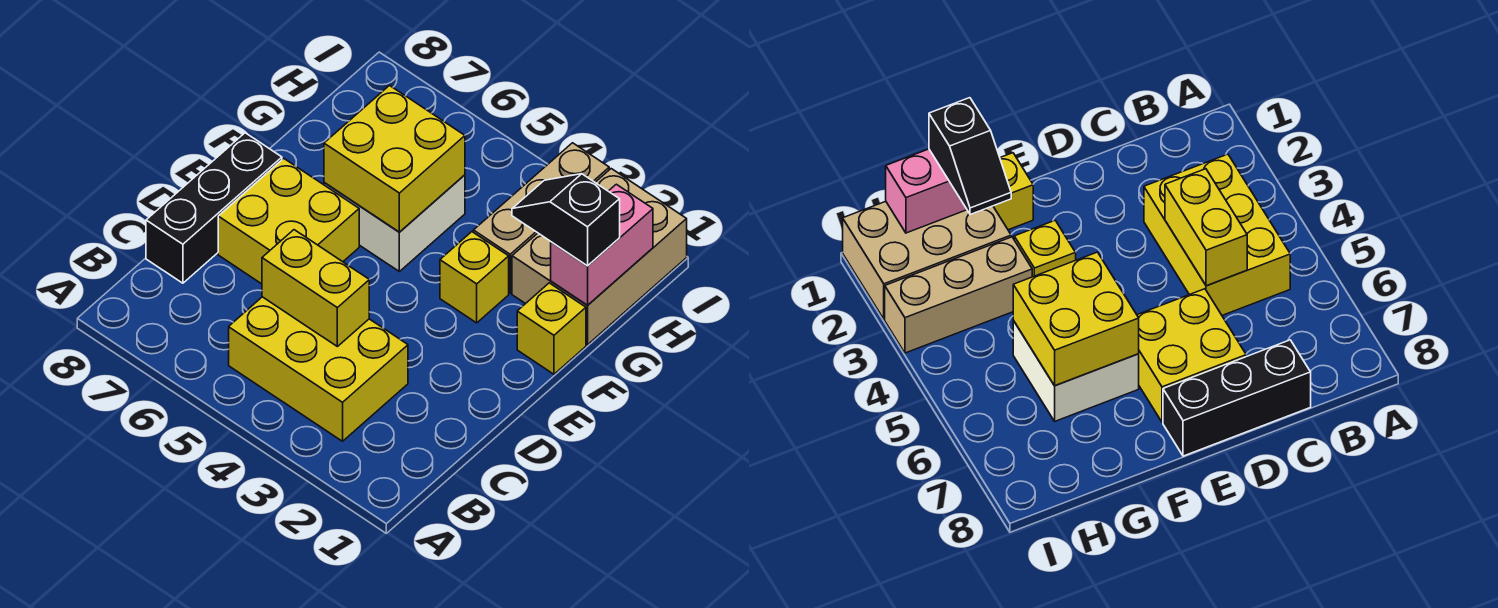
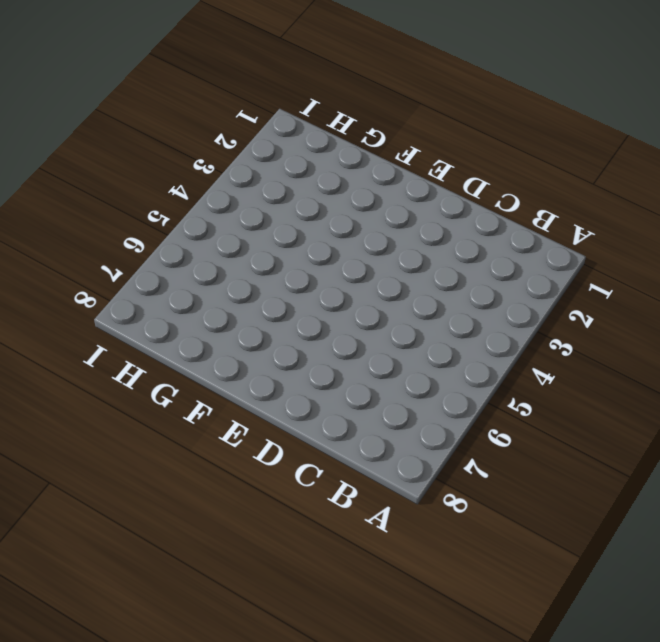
none -> yellow brick B3:C5 level 1
none -> black brick C8:E8 level 1
none -> yellow brick D6:E7 level 1

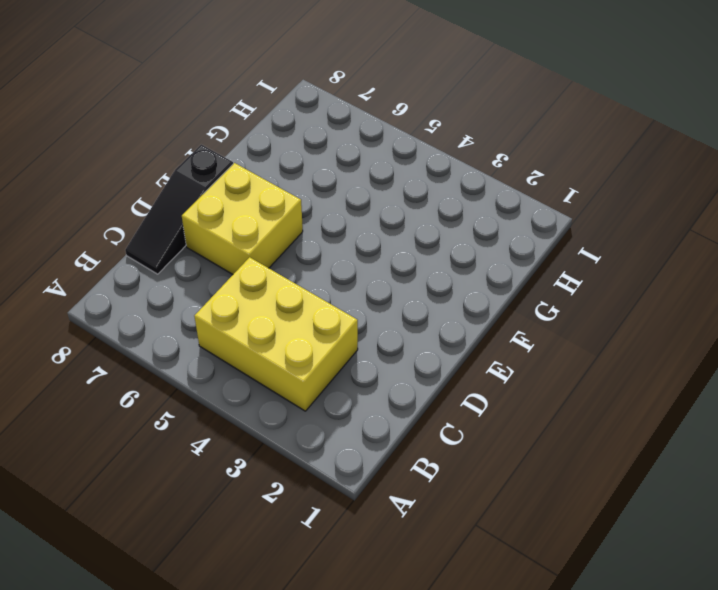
black slope C8:E8 level 1 top E -> black brick C8:E8 level 1
none -> yellow brick F1 level 1
none -> yellow brick F3 level 1
none -> white brick F5:G6 level 1

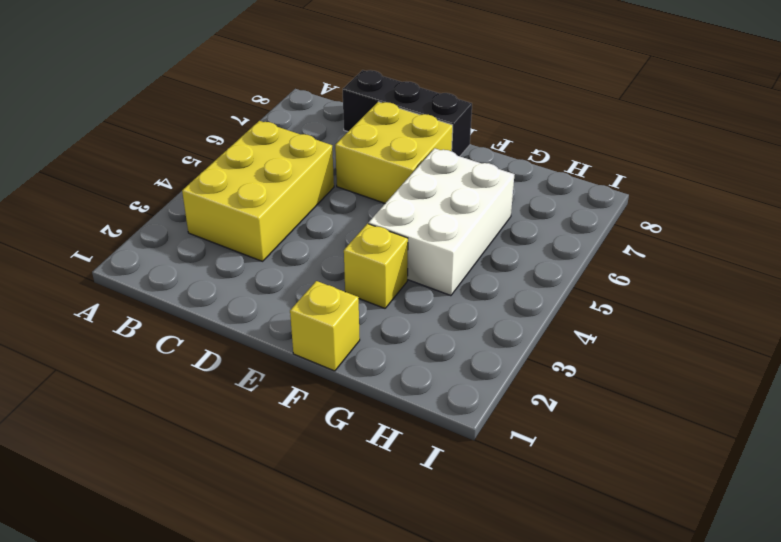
white brick F4:G6 level 1 -> white brick F5:G6 level 1
none -> tan brick G1:I2 level 1
none -> tan brick G3:I3 level 1
none -> yellow brick C4:C5 level 2

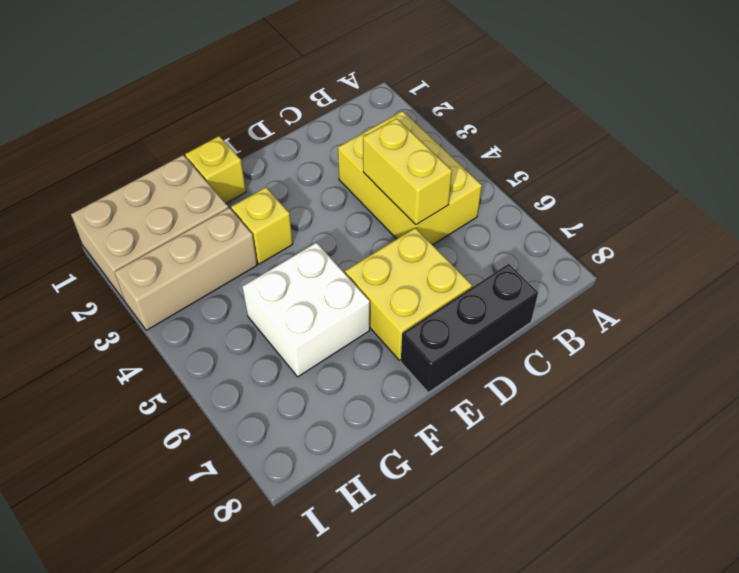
none -> yellow brick F5:G6 level 2
none -> pink brick G1:H1 level 2
none -> black slope G1:G2 level 3 top 1

